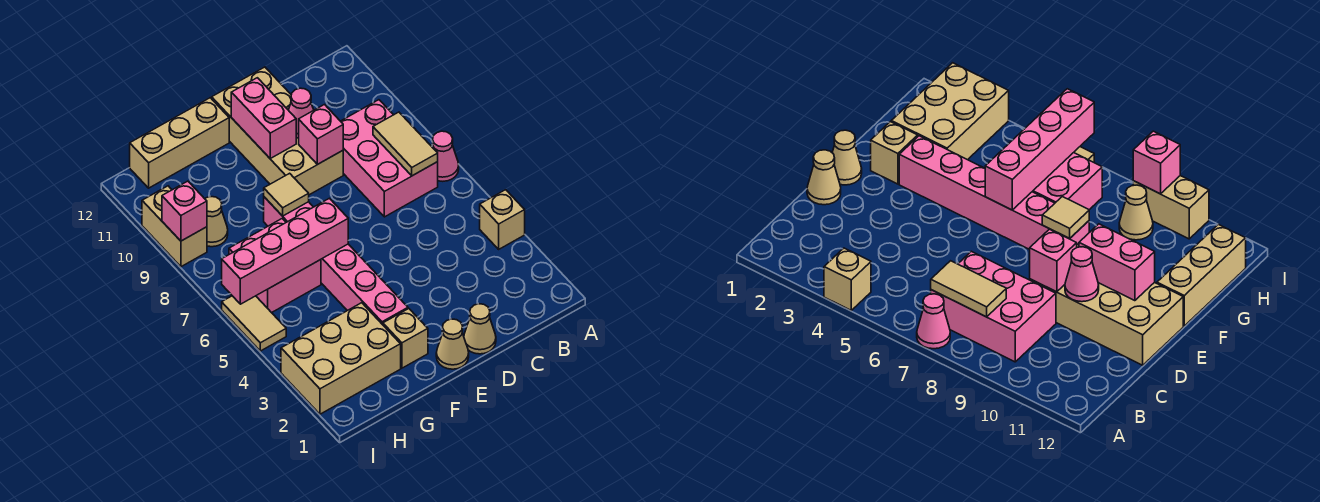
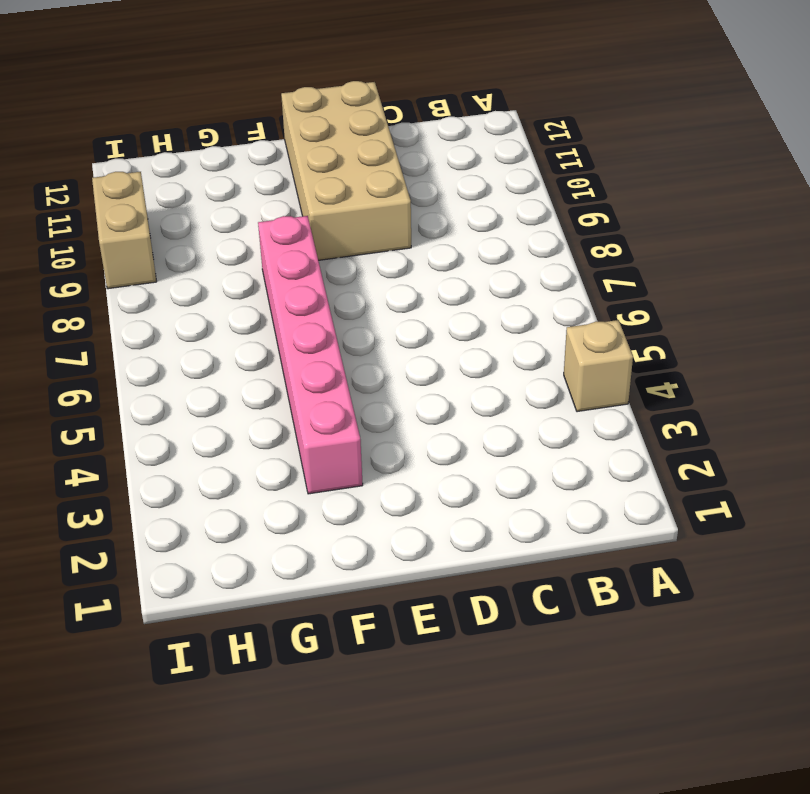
none -> pink cone A7 level 1
none -> pink brick B7:C9 level 1
none -> tan cone D1 level 1

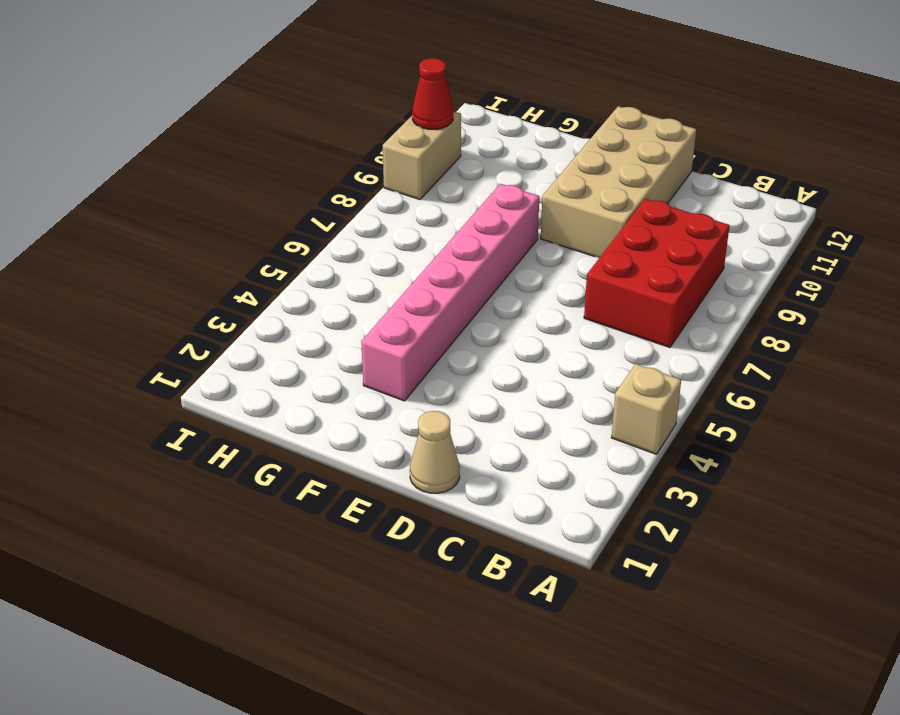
red brick B7:C9 level 1 -> pink brick B7:C9 level 1
red cone I10 level 2 -> none
none -> pink cone A7 level 1
none -> tan cone E1 level 1
none -> tan brick F2 level 1

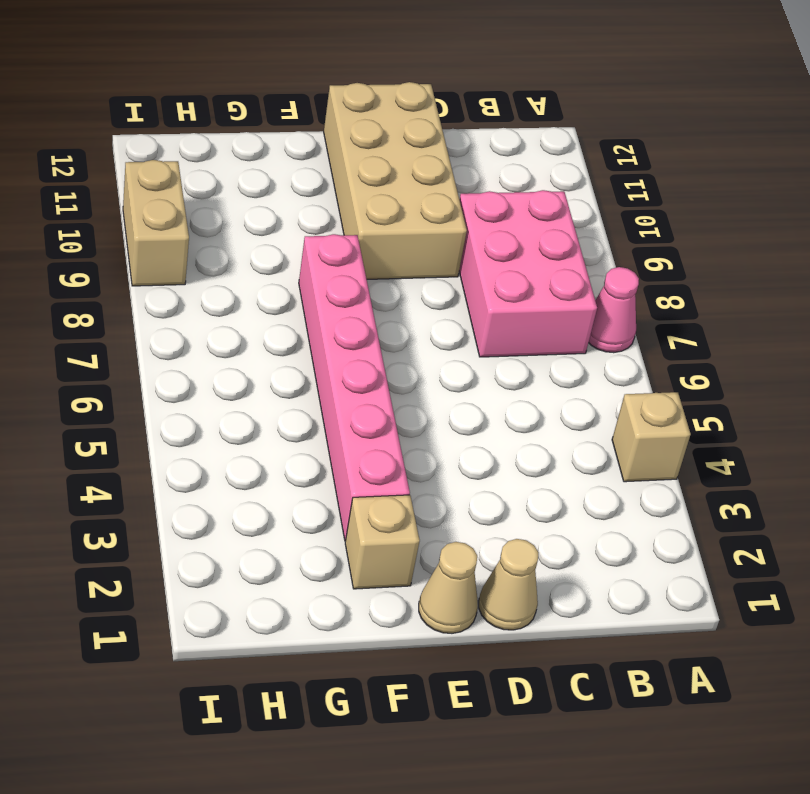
none -> tan brick F12:H12 level 1
none -> tan brick G2:I3 level 1
none -> pink brick G6:H7 level 1

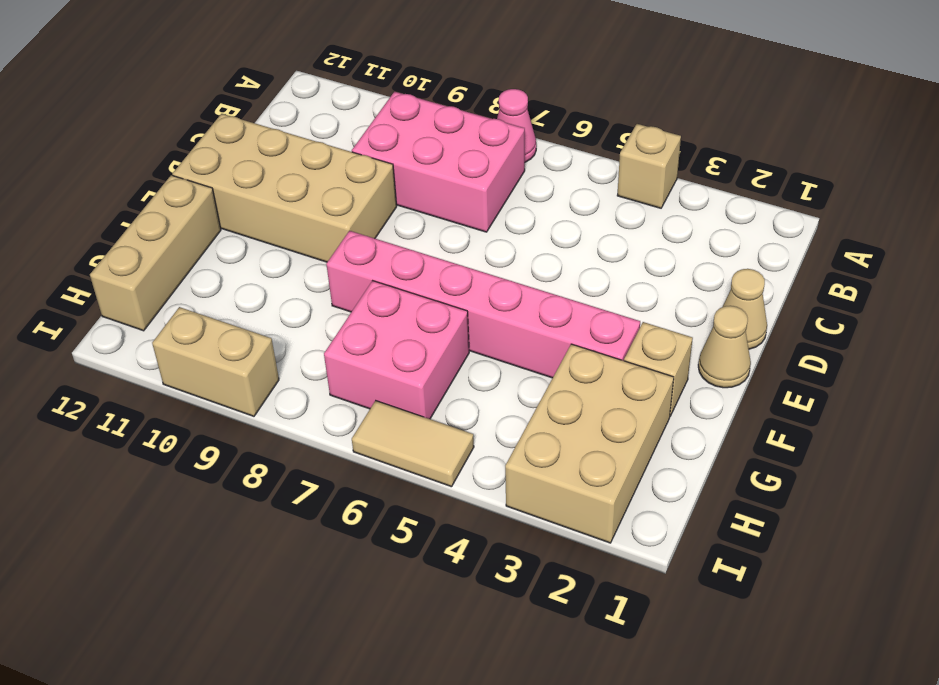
none -> tan cone H9 level 1
none -> tan tile B7:B8 level 2
none -> pink brick D9 level 2

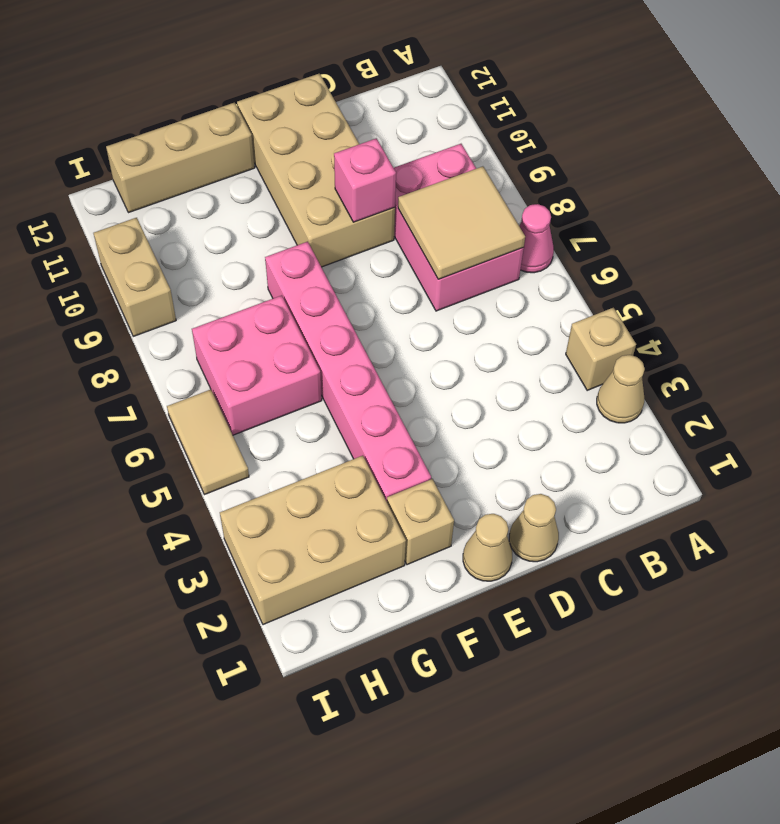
tan cone A3 level 1 -> tan cone H9 level 1
tan tile B7:C8 level 2 -> tan tile B7:B8 level 2
none -> pink cone D10 level 2
none -> pink brick E10:E11 level 2
none -> pink brick F6:I6 level 2

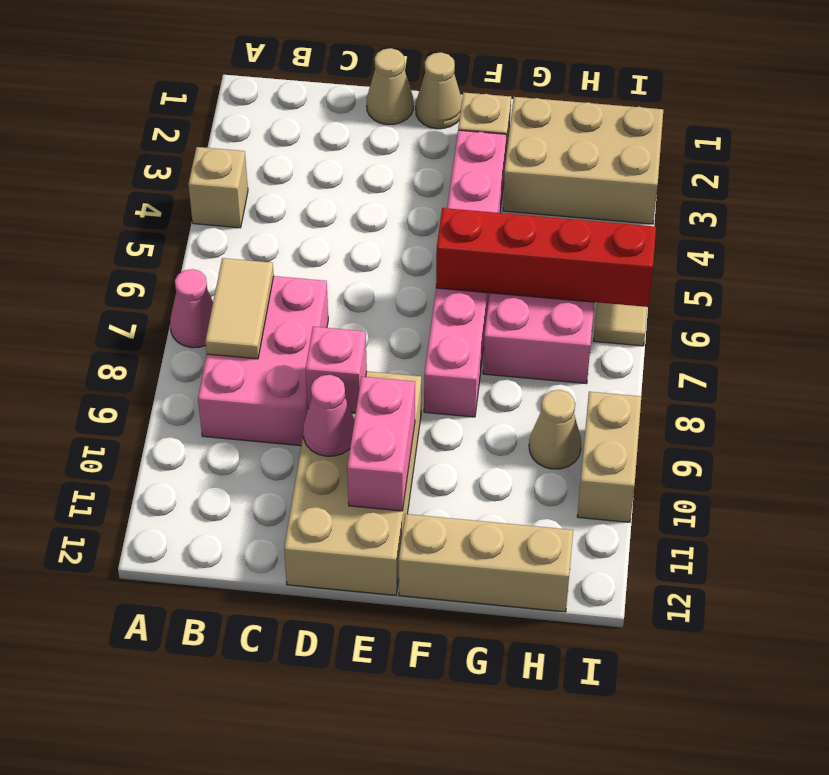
red brick F6:I6 level 2 -> pink brick F6:I6 level 2
none -> tan tile F8 level 2
none -> pink brick I9 level 2

